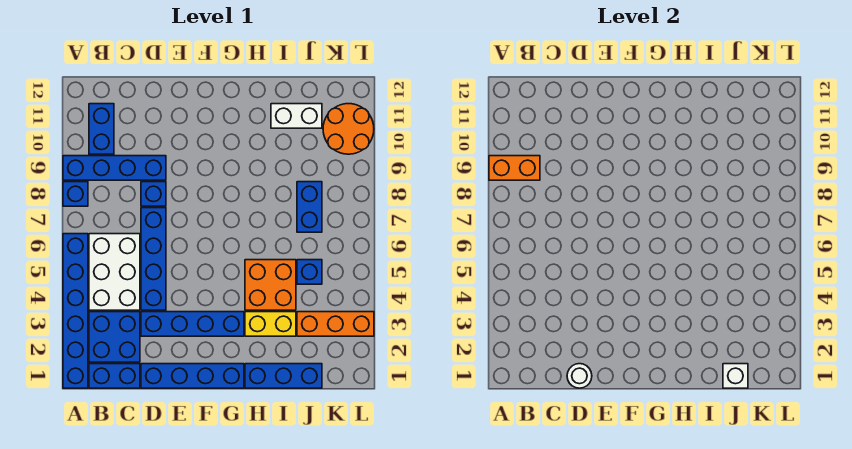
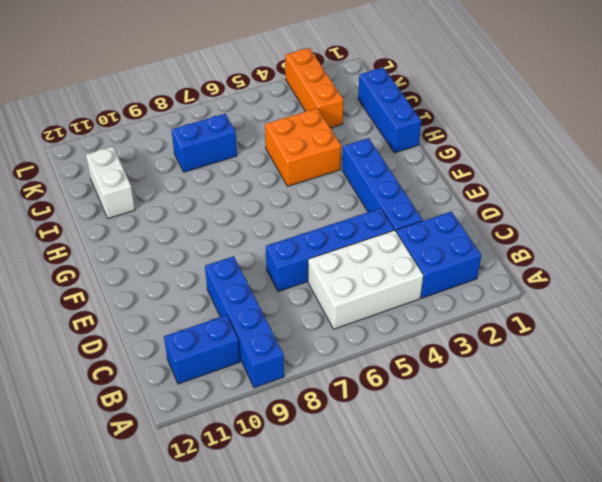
none -> blue brick A1:A6 level 1
none -> blue brick A8 level 1
none -> blue brick B1:C1 level 1

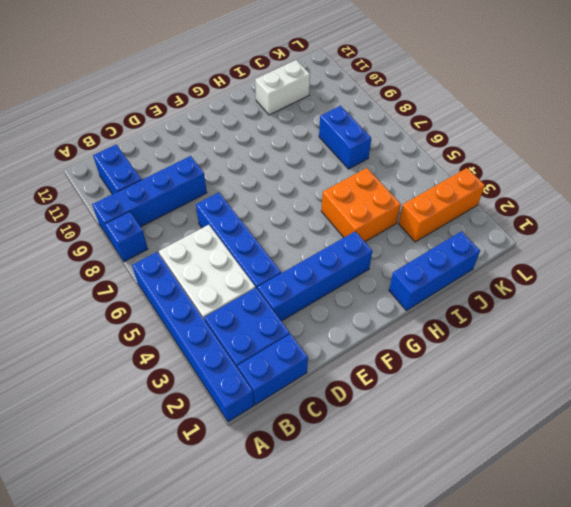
none -> blue brick D1:G1 level 1
none -> blue brick D8 level 1
none -> yellow brick H3:I3 level 1

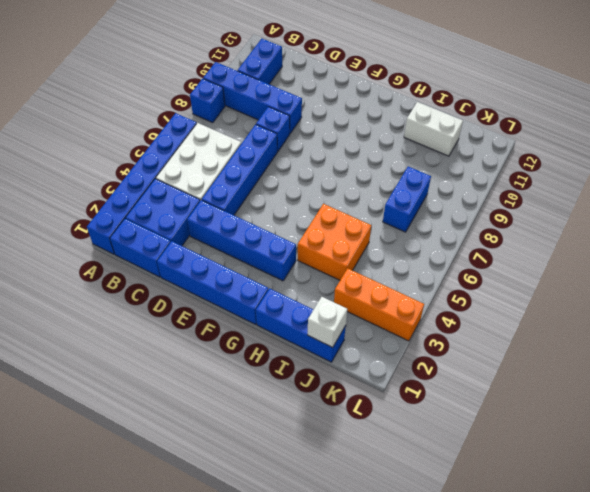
none -> yellow brick H3:I3 level 1
none -> blue brick J5 level 1
none -> orange round brick K10:L11 level 1

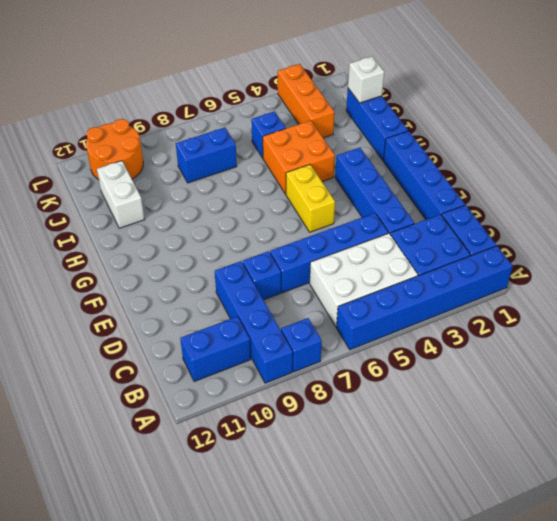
yellow brick F5:G5 level 1 -> yellow brick H3:I3 level 1
none -> orange brick A9:B9 level 2
none -> white round brick D1 level 2

